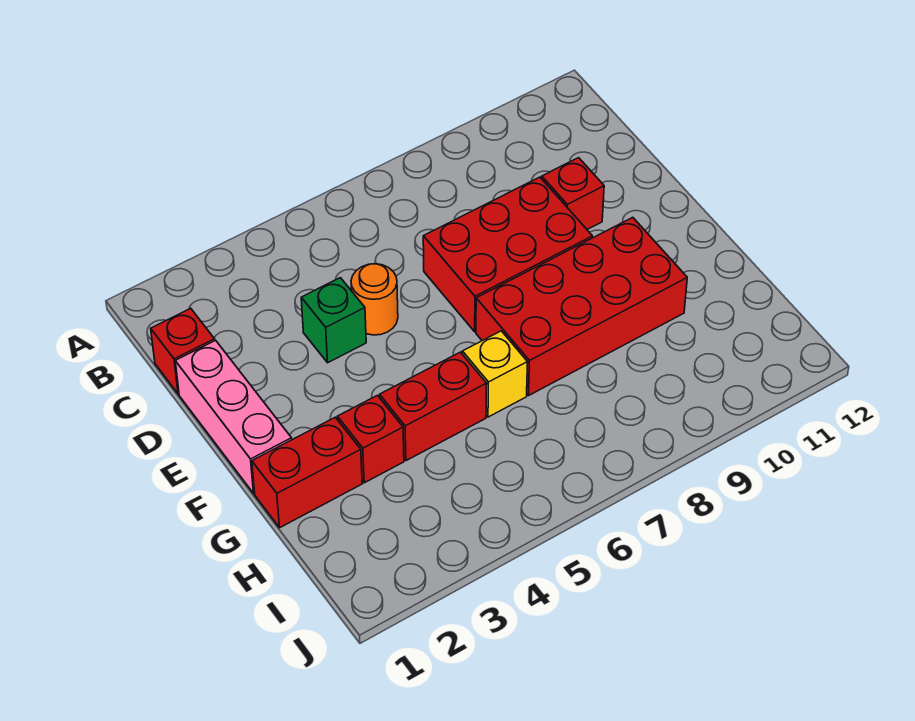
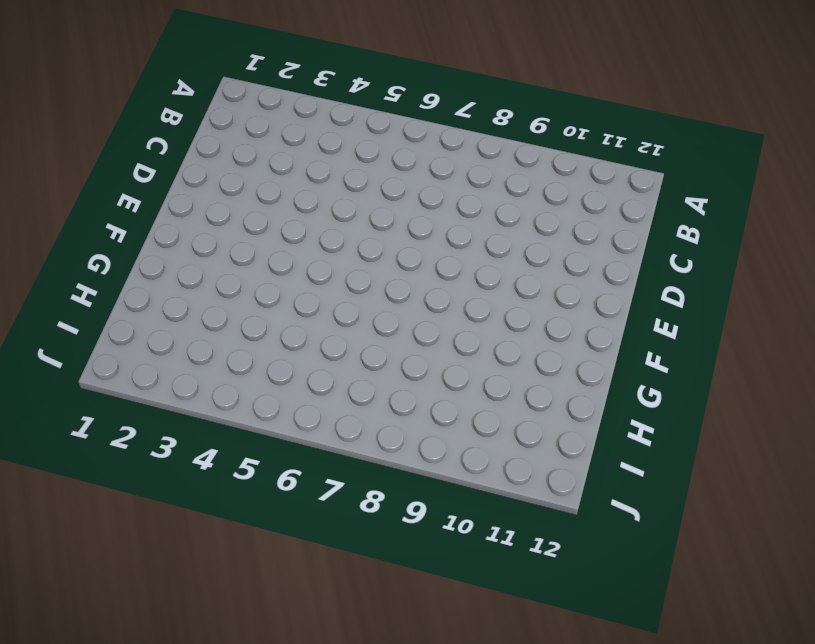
none -> red brick C1 level 1
none -> pink brick D1:F1 level 1

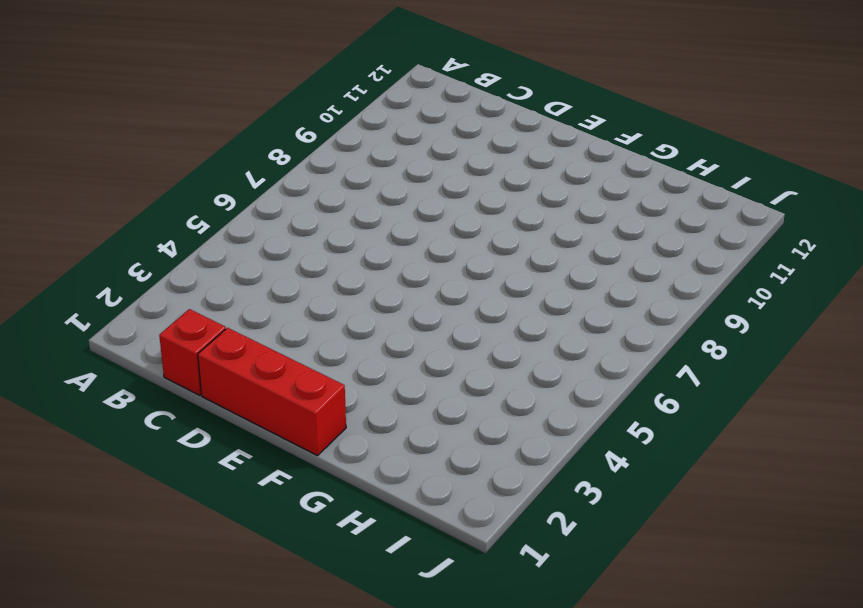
red brick D1:F1 level 1 -> pink brick D1:F1 level 1
none -> green brick D4 level 1
none -> orange round brick D5 level 1

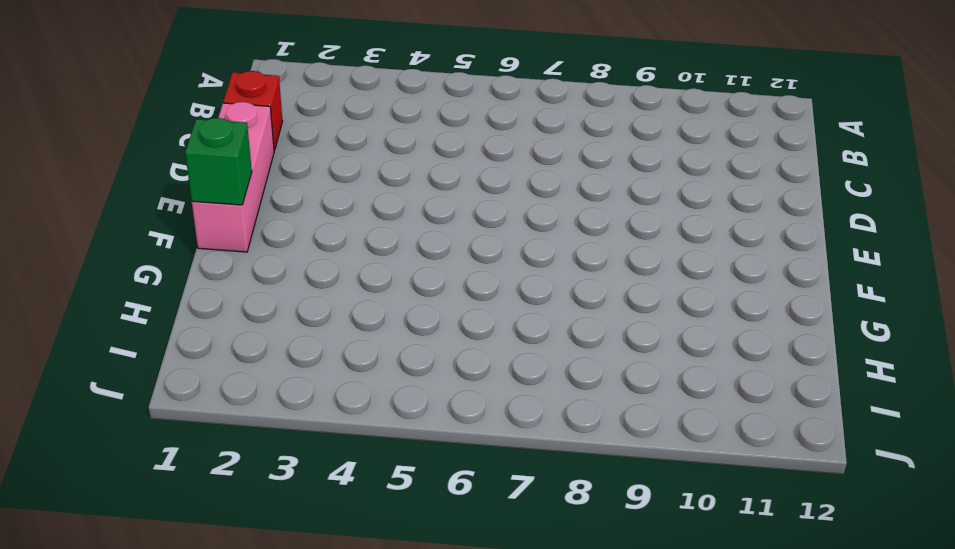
green brick F1 level 2 -> green brick D4 level 1
none -> orange round brick D5 level 1
none -> red brick D7:E9 level 1

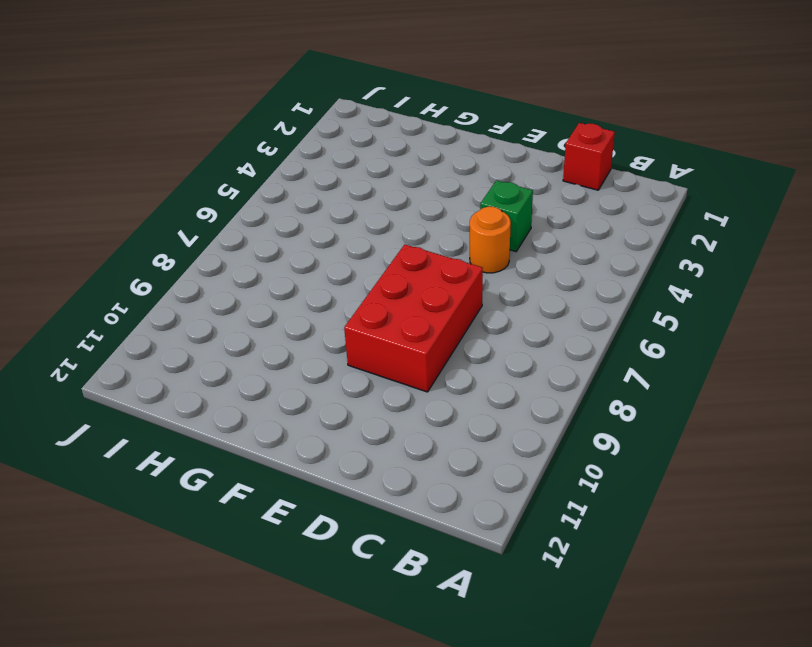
none -> pink brick D1:F1 level 1
none -> red brick D10 level 1

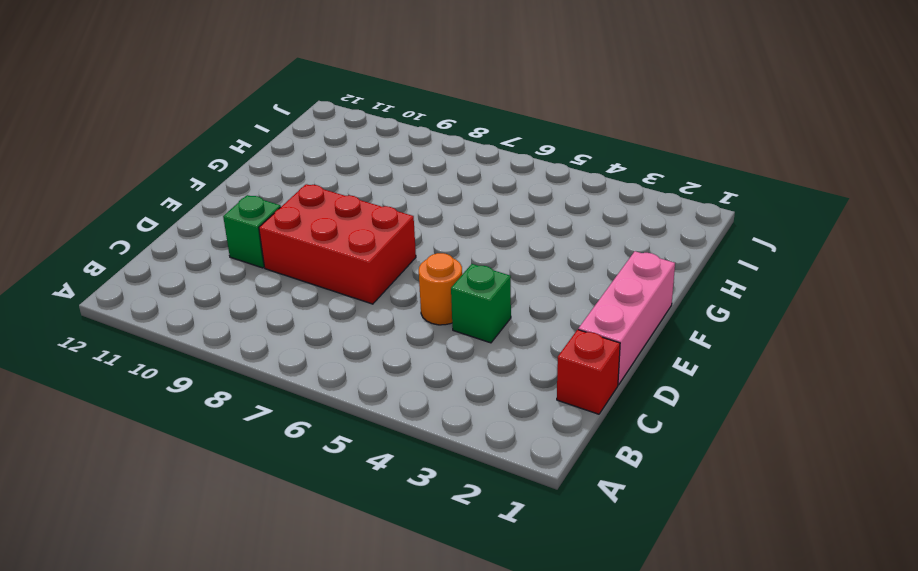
green brick D10 level 1 -> red brick D10 level 1
none -> red brick F7:G10 level 1
none -> red brick G1:G2 level 1

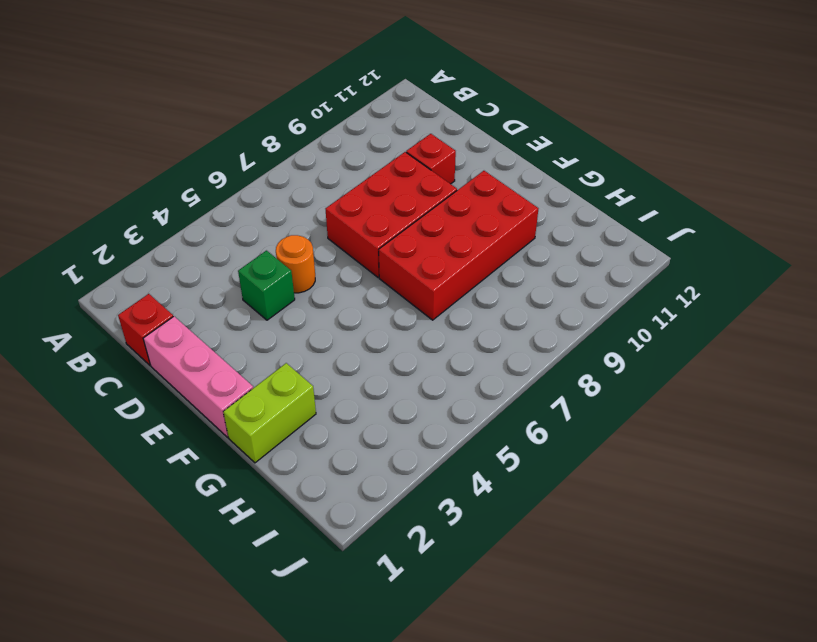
lime brick G1:G2 level 1 -> red brick G1:G2 level 1
none -> red brick G3 level 1
none -> red brick G4:G5 level 1

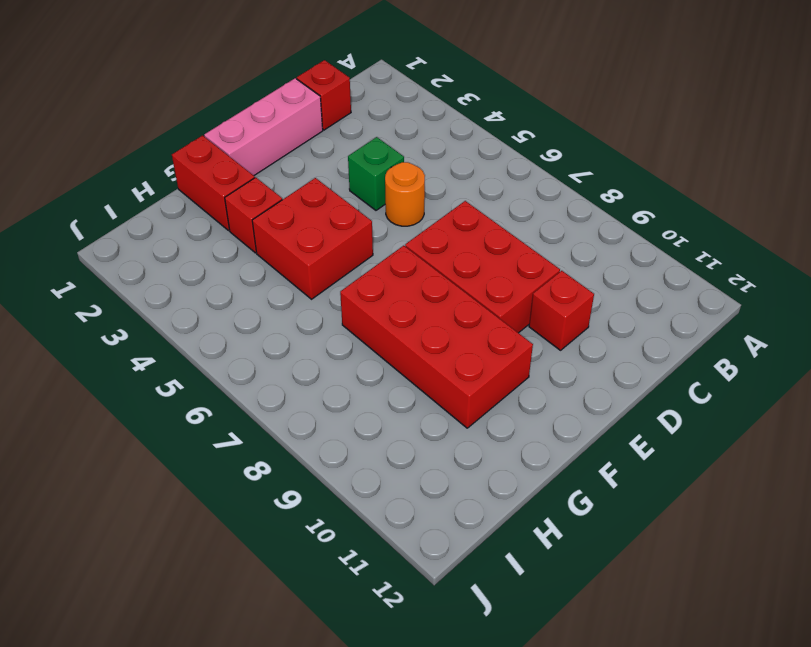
red brick F4:G5 level 1 -> red brick G4:G5 level 1
none -> yellow brick G6 level 1

